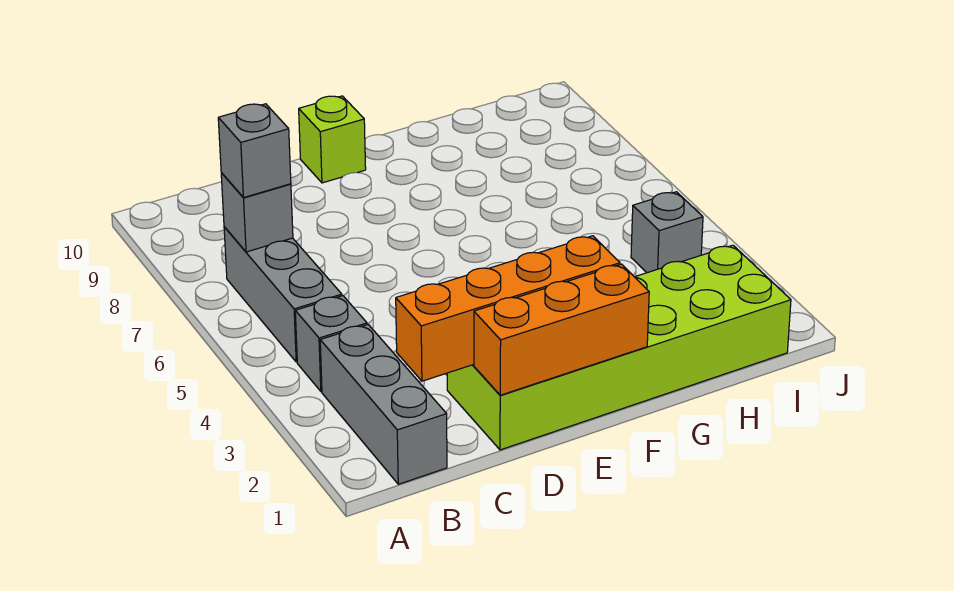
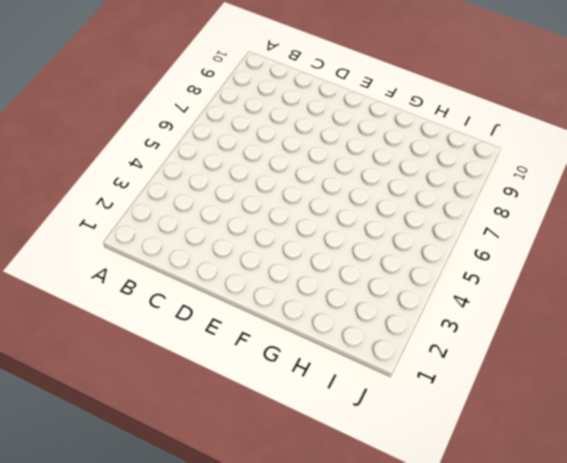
none -> grey brick B1:B3 level 1
none -> grey brick B4 level 1

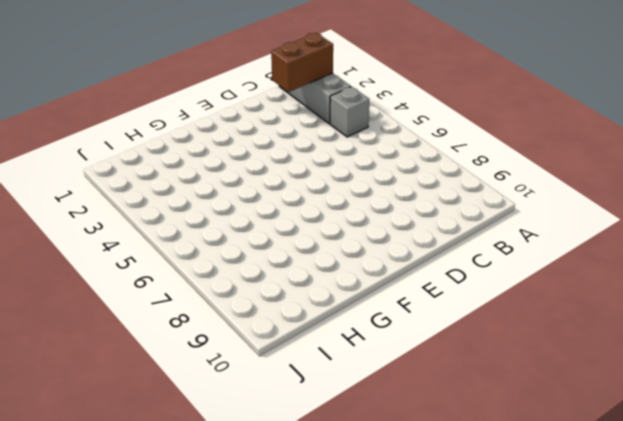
brown brick B2:C2 level 2 -> orange brick C2:F2 level 2
none -> grey brick B5:B7 level 1
none -> lime brick D1:I2 level 1

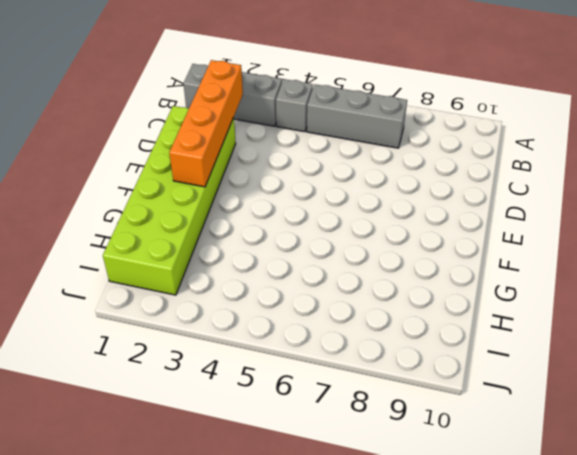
none -> lime brick E10 level 1
none -> grey brick I4 level 1

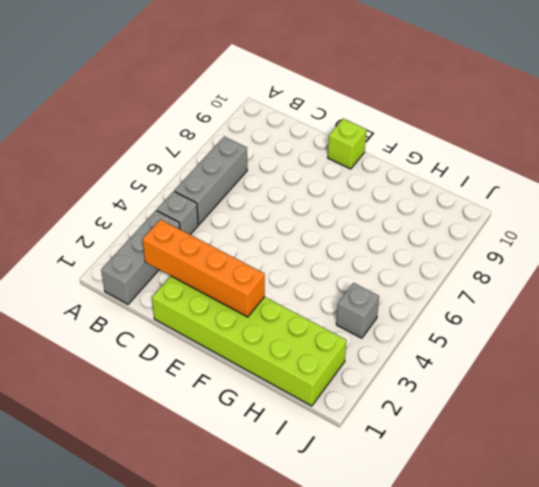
none -> grey brick B7 level 2
none -> orange brick D1:F1 level 2

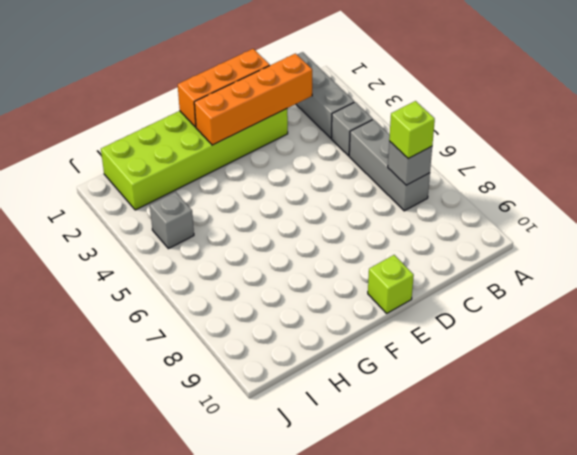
lime brick B7 level 3 -> grey brick B7 level 3

